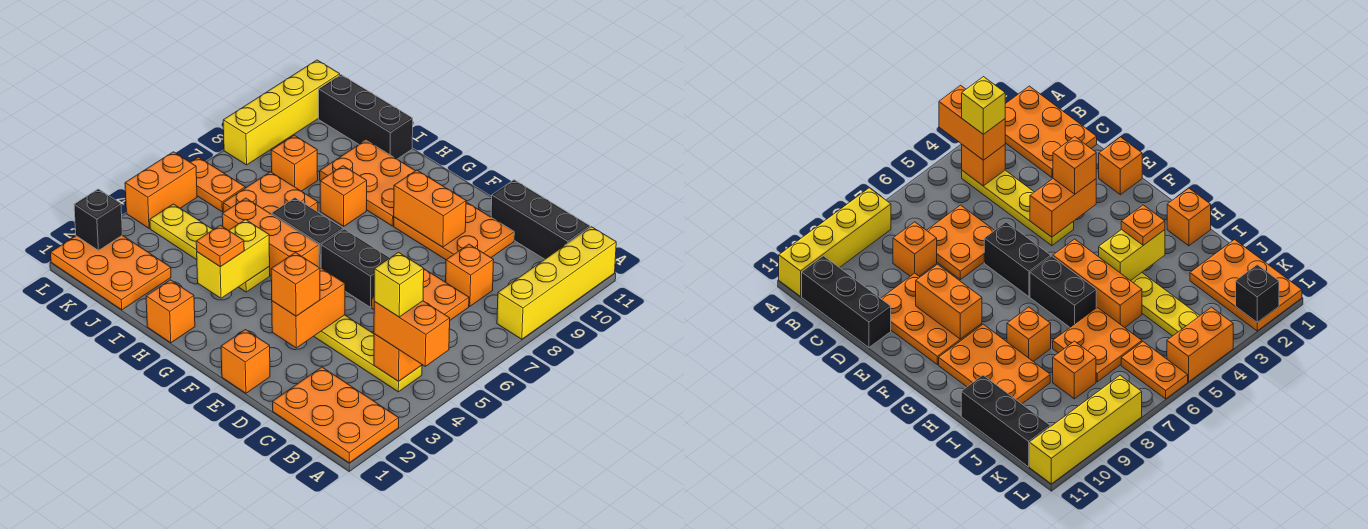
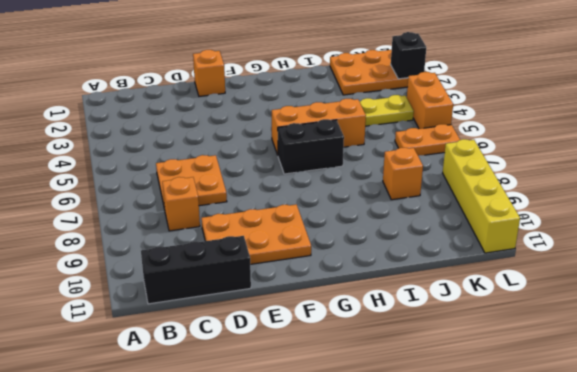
none -> orange plate A1:C2 level 1
none -> yellow brick A8:A11 level 1
none -> yellow plate B4:E4 level 1
none -> black brick E6:F6 level 1

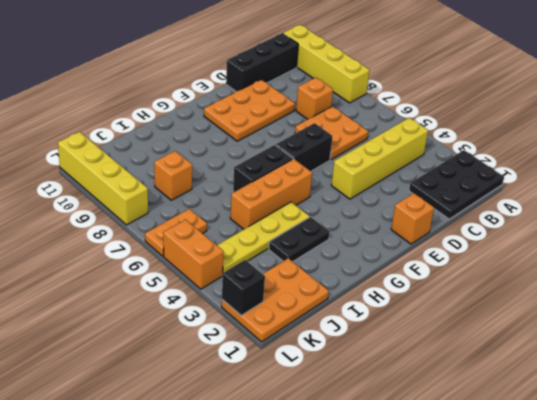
black plate A1:C2 level 1 -> orange plate A1:C2 level 1
yellow brick B4:E4 level 1 -> yellow plate B4:E4 level 1
black plate H3:I3 level 1 -> none
none -> orange plate G9:I10 level 1
none -> orange brick H1 level 1
none -> orange brick H8 level 1
none -> orange plate I6:J7 level 1

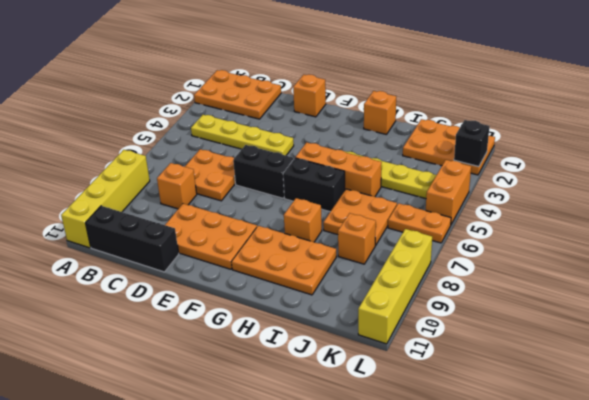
none -> black brick I11:K11 level 1
none -> orange brick B4 level 2
none -> orange brick E3:E4 level 2
none -> orange brick E9:F9 level 2

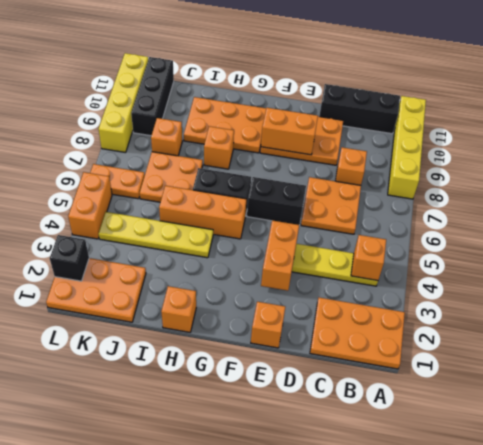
black brick K9:K11 level 1 -> black brick I11:K11 level 1
none -> yellow brick H3:H4 level 2
none -> orange brick A4:B4 level 3
none -> orange brick E3 level 3
none -> orange plate H3 level 3

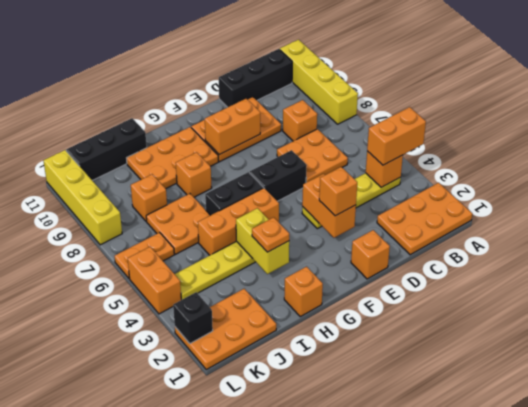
none -> yellow brick B4 level 4

